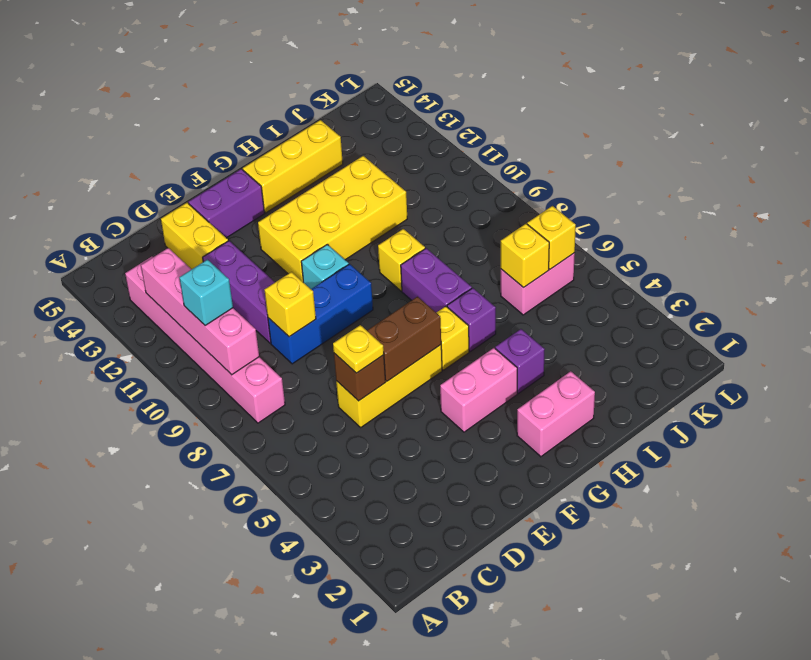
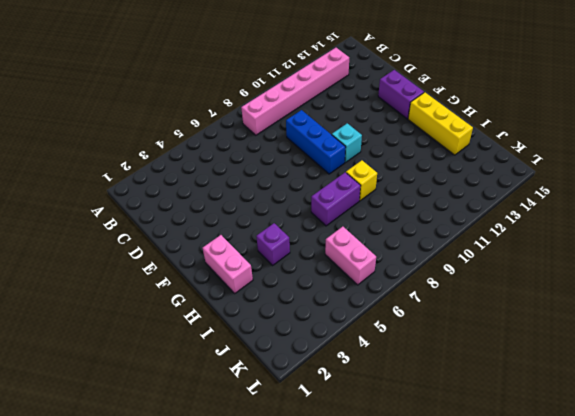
none -> yellow brick D6:F6 level 1
none -> purple brick D10:D12 level 1
none -> yellow brick D13:D14 level 1

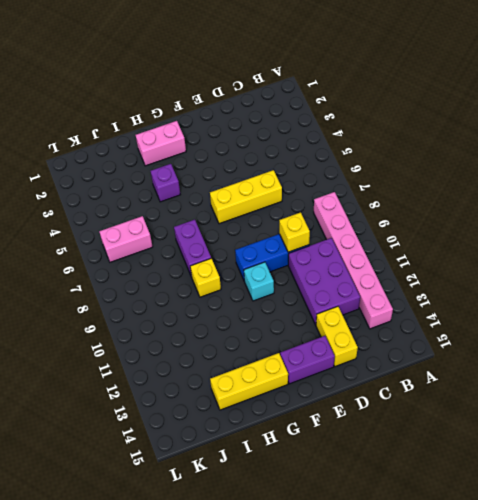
purple brick C10:D12 level 1 -> purple brick D10:D12 level 1
none -> pink brick F4:G4 level 1
none -> yellow brick F11:I12 level 1
none -> yellow brick G6 level 1

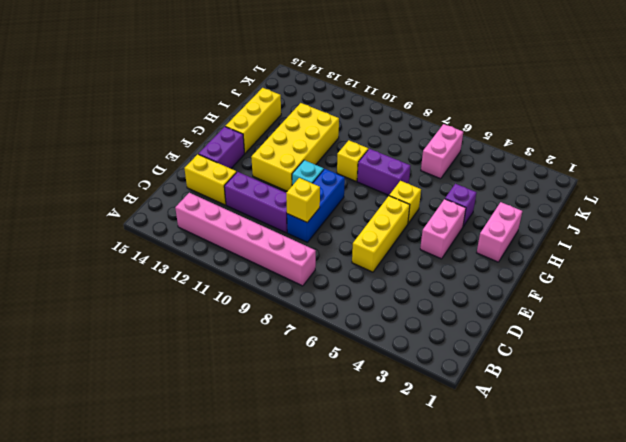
none -> purple brick H6 level 1
none -> pink brick B9:B12 level 2
none -> brown brick D6 level 2

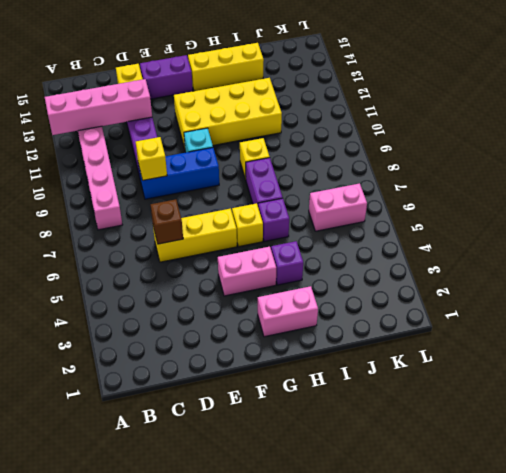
pink brick A12:D12 level 2 -> pink brick B9:B12 level 2
none -> brown brick E6:F6 level 2
none -> yellow brick J6 level 2
none -> yellow brick K6 level 2

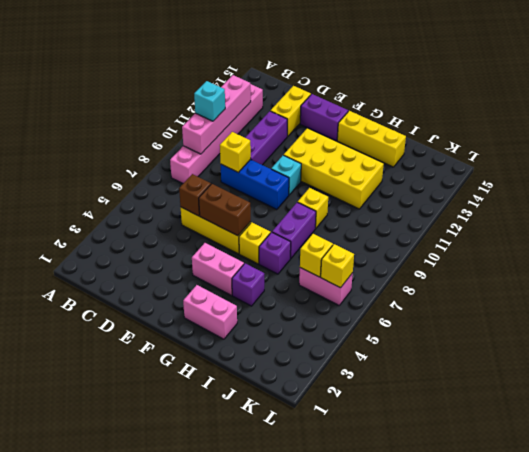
none -> yellow plate D6 level 3

